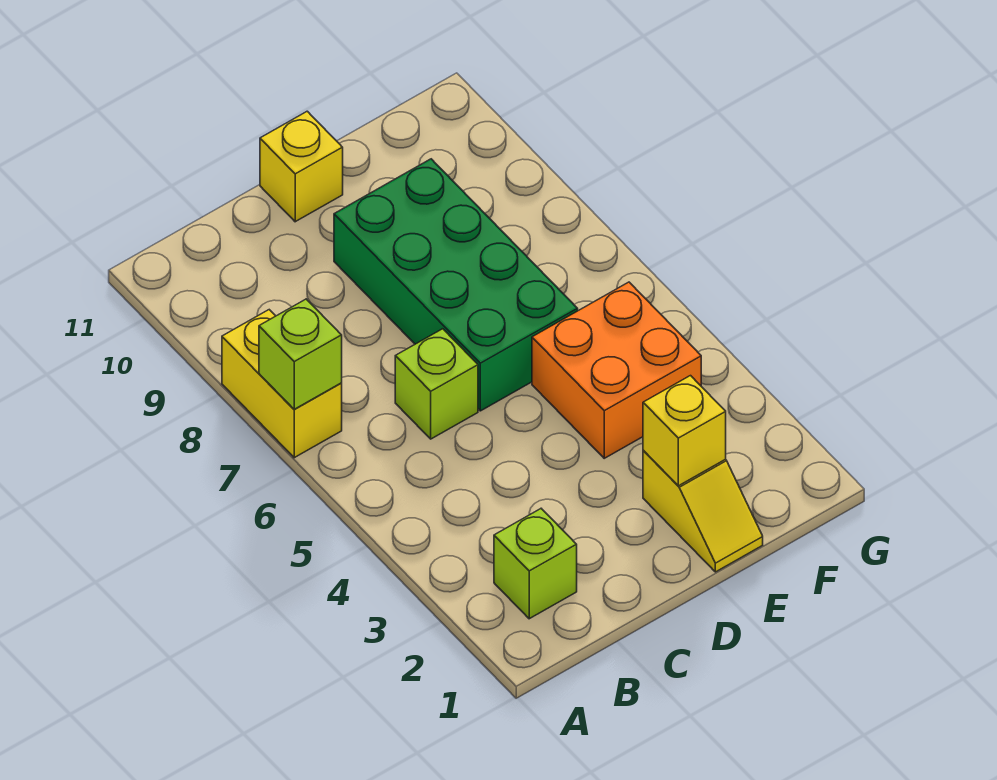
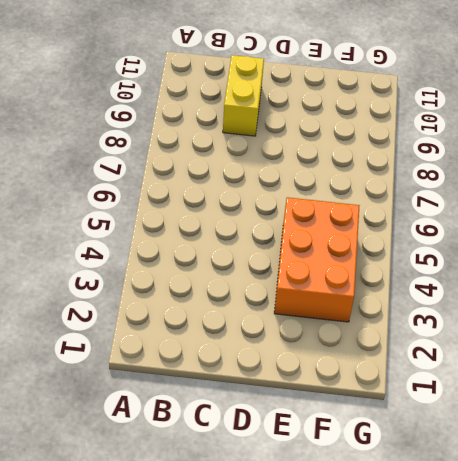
yellow brick C9:C10 level 1 -> yellow brick A7:A8 level 1
orange brick E3:F5 level 1 -> orange brick E4:F5 level 1
none -> lime brick B2 level 1
none -> lime brick C6 level 1

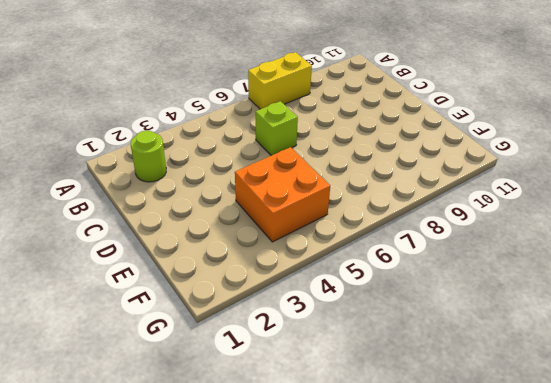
lime round brick B2 level 1 -> lime brick B2 level 1
none -> green brick D6:E9 level 1
none -> yellow brick D11 level 1

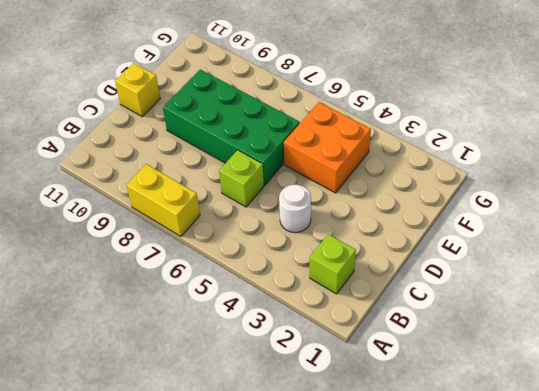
white round brick C4 level 1 -> none
none -> yellow slope E1:E2 level 1 top 2
none -> lime brick A7 level 2

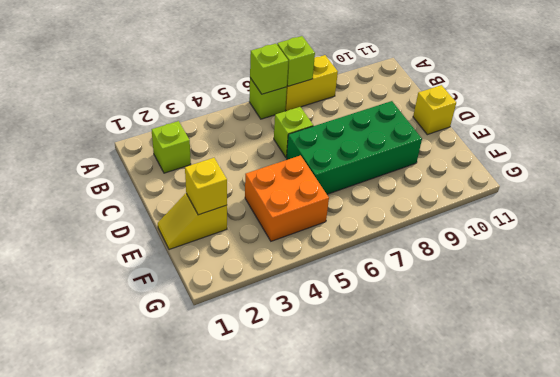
lime brick A6 level 1 -> none
lime brick A6 level 2 -> none

